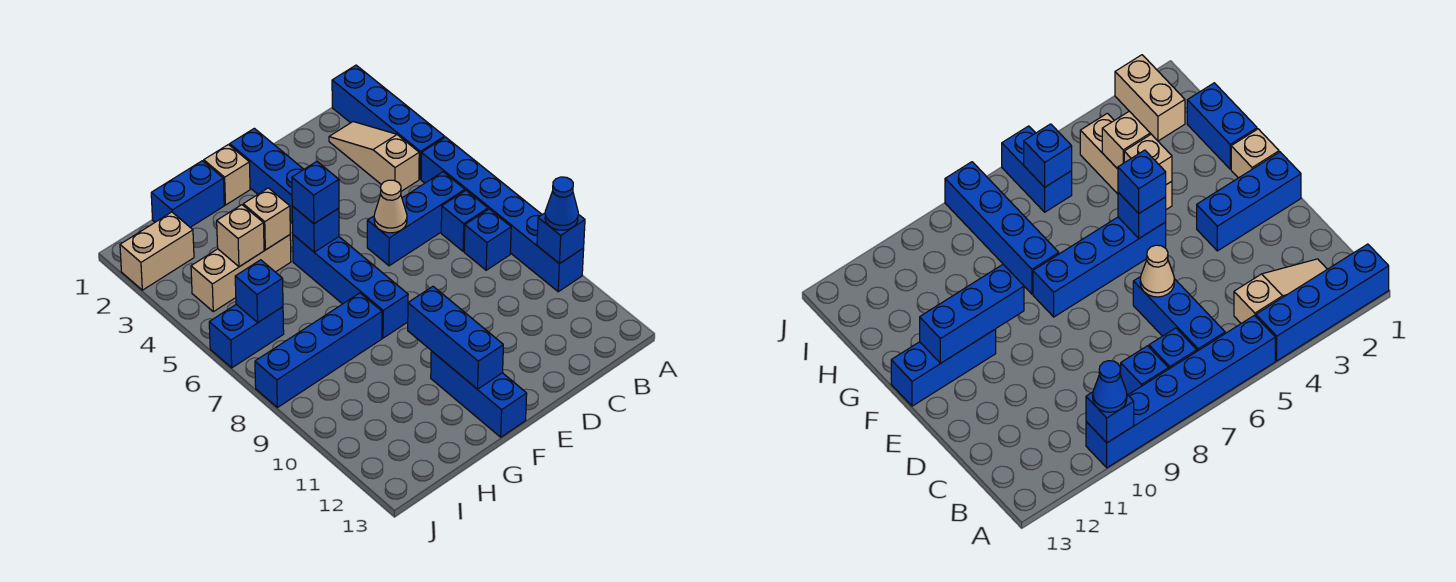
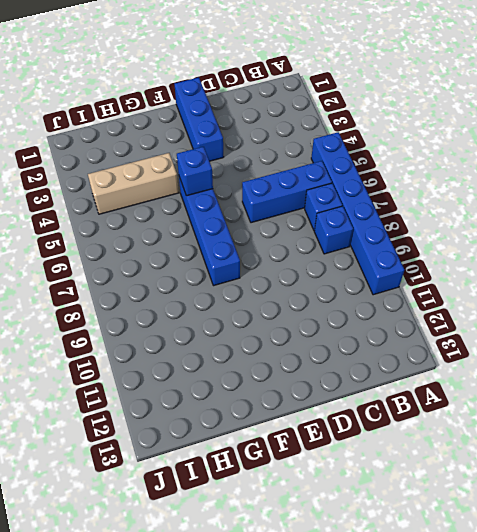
none -> blue brick A1:A4 level 1
none -> tan slope B2:B4 level 1 top 4
none -> tan brick F1 level 1

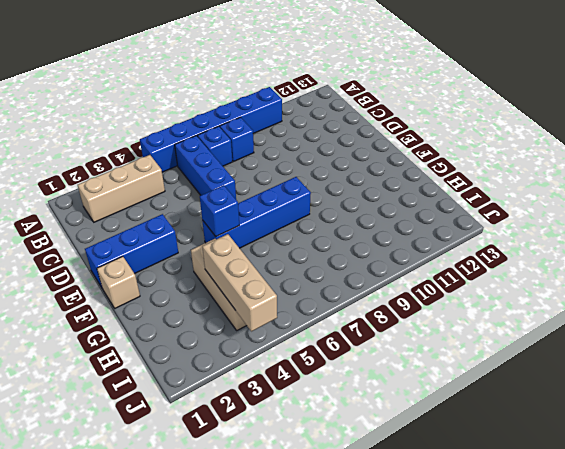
tan brick B2:B4 level 1 -> tan slope B2:B4 level 1 top 4
tan brick H4:J4 level 2 -> tan brick H4 level 2
none -> blue brick A1:A4 level 1
none -> blue brick F11:F13 level 1
none -> blue brick G1:H1 level 1

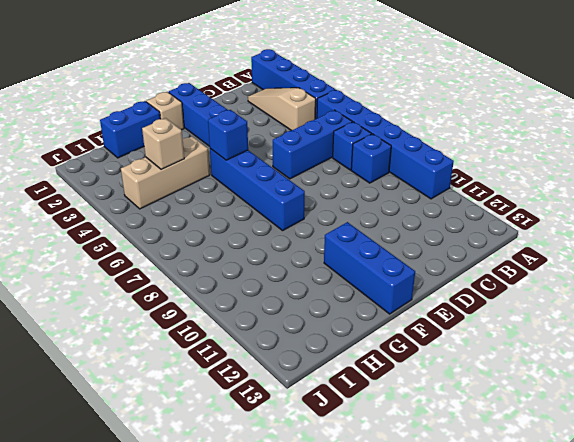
none -> blue brick G8:J8 level 1
none -> tan brick I2:J2 level 1
none -> blue brick I6:J6 level 1

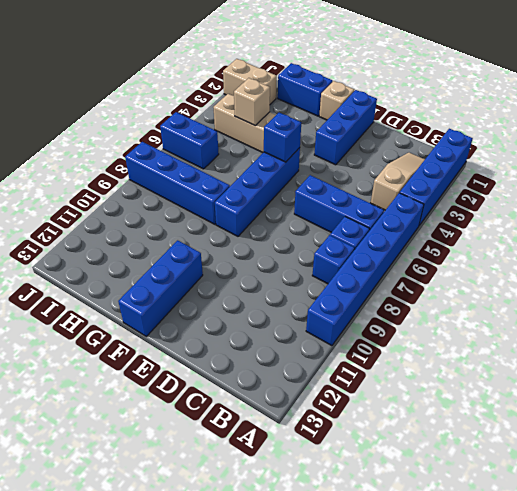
none -> blue brick A10 level 2
none -> tan cone D6 level 2
none -> blue brick F10:F12 level 2

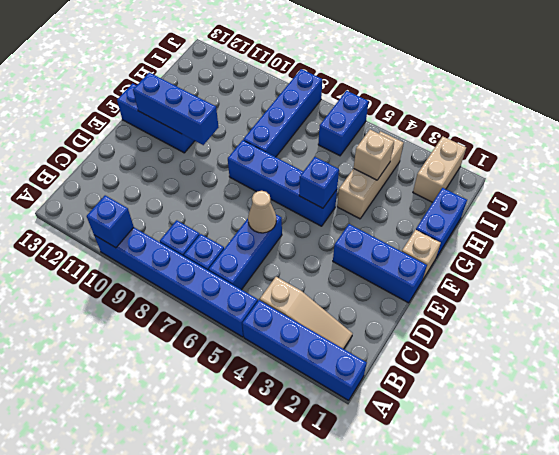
none -> tan brick G4 level 2
none -> blue brick I6 level 2
none -> blue cone A10 level 3

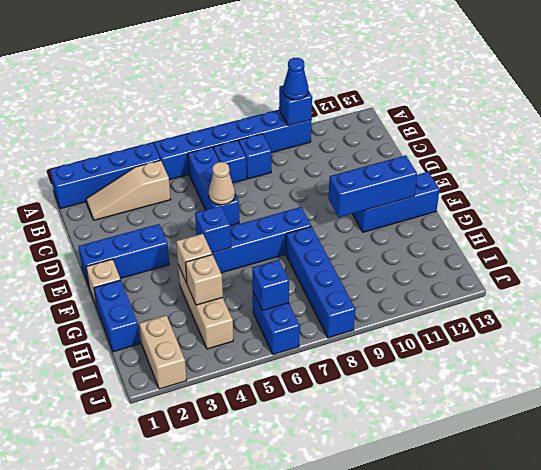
none -> blue brick F5 level 3

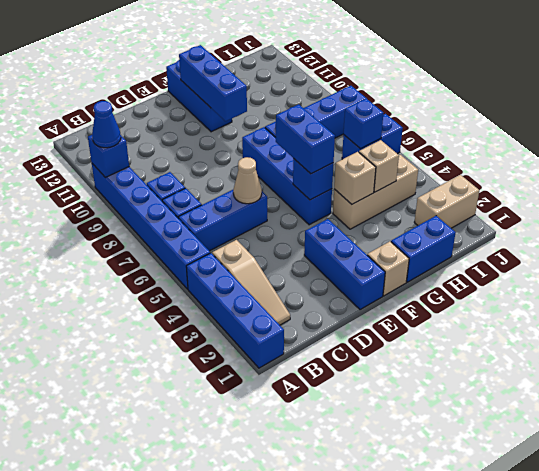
blue brick F5:F6 level 3 -> blue brick F5 level 3

